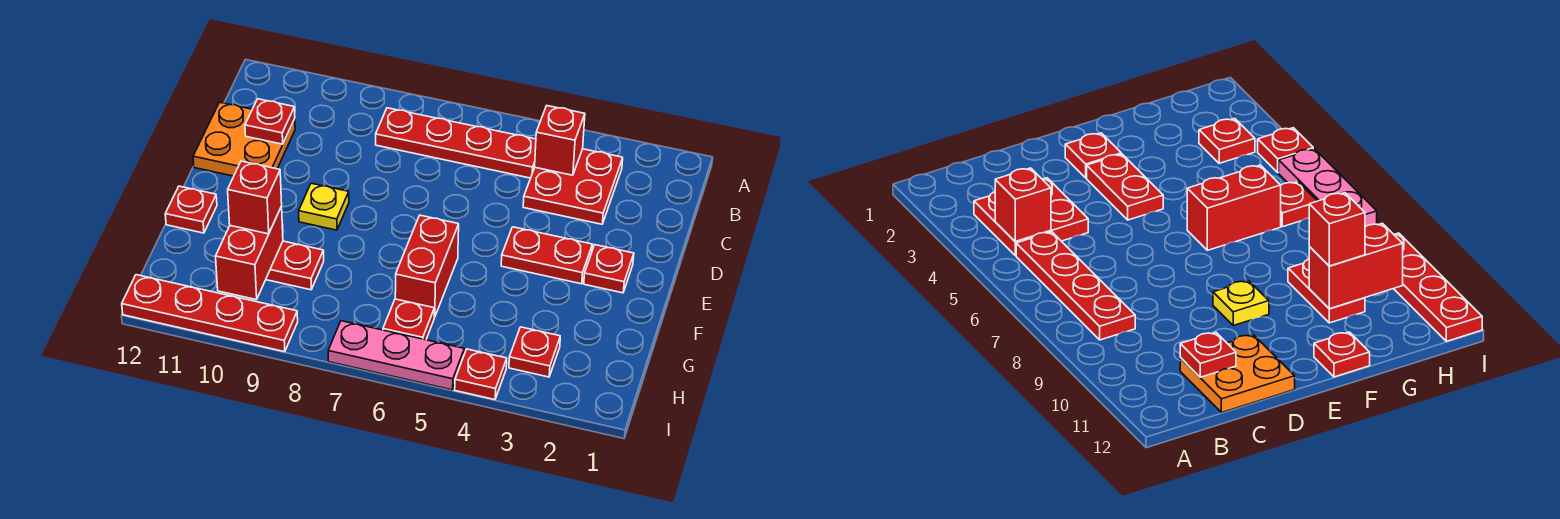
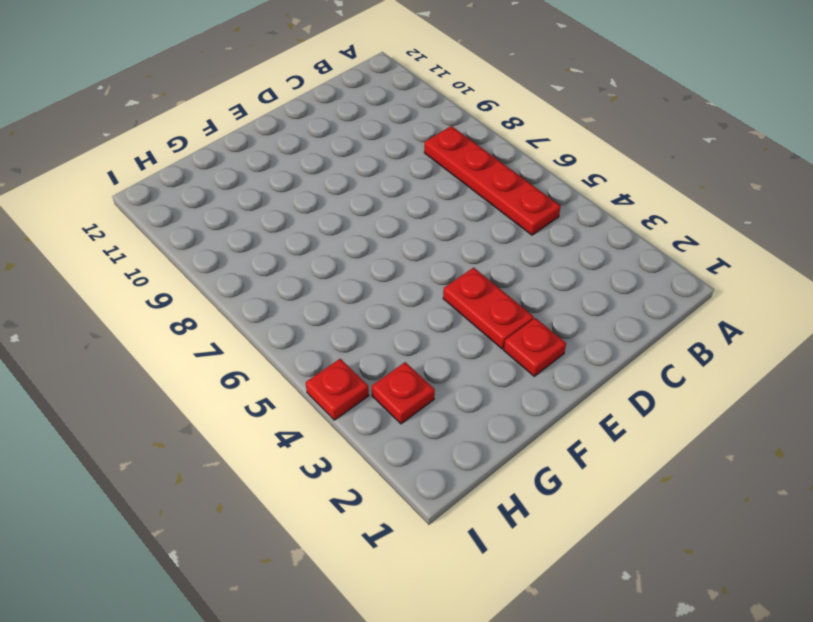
none -> red plate B3:C4 level 1
none -> orange plate C11:D12 level 1
none -> yellow plate E9 level 1

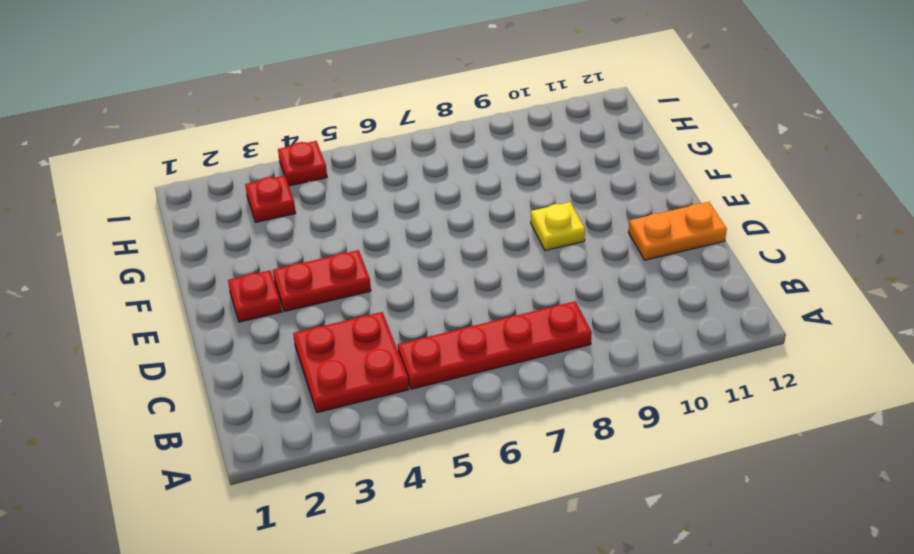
orange plate D11:D12 level 1 -> orange plate C11:D12 level 1
none -> red brick F6:G6 level 1
none -> red plate F12 level 1
none -> red plate G9:G10 level 1

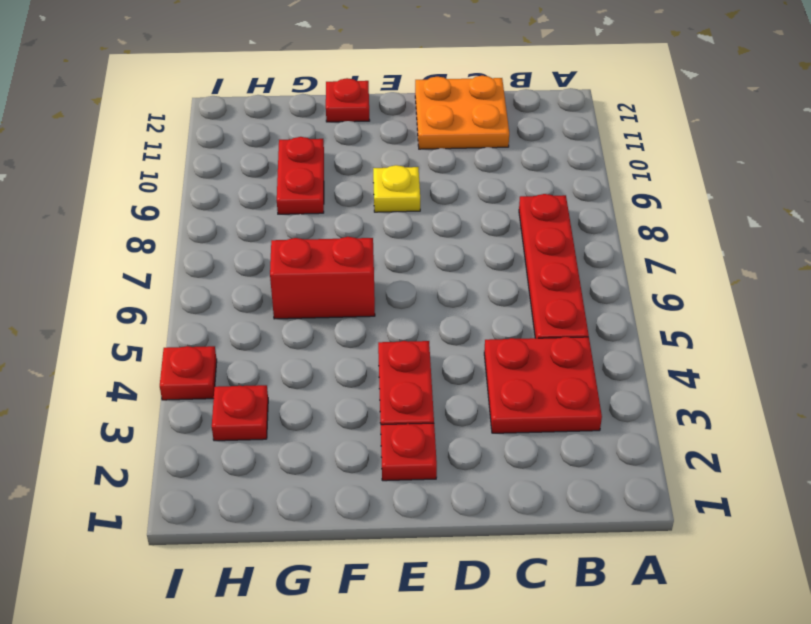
none -> red plate H6 level 1
none -> pink plate I5:I7 level 1
none -> red plate I9:I12 level 1

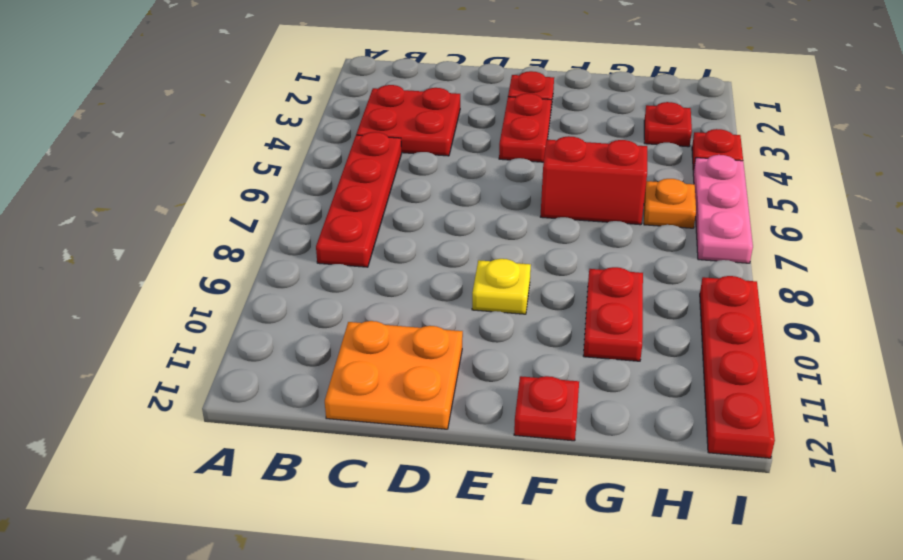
orange plate H6 level 1 -> red plate H6 level 1
none -> red brick B4 level 2
none -> red plate C11 level 2
none -> red brick G10:H10 level 2

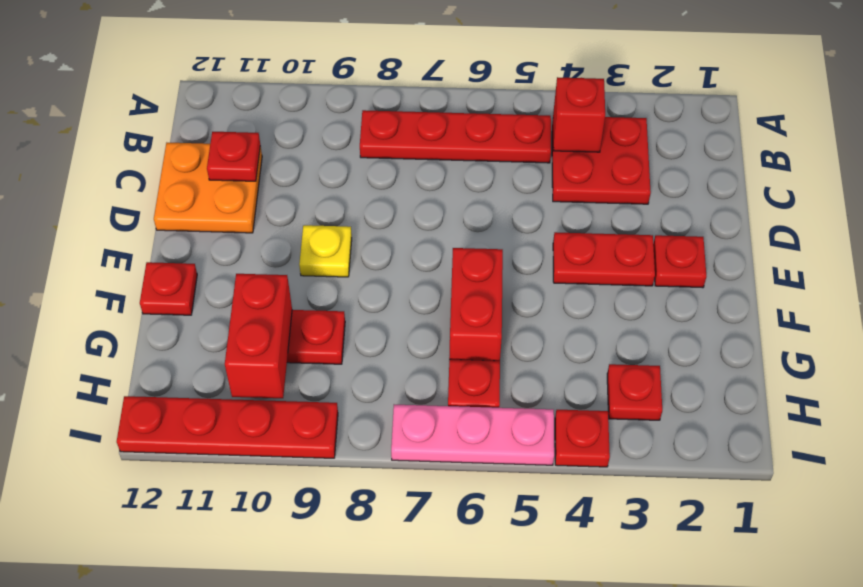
none -> red brick G10 level 3

